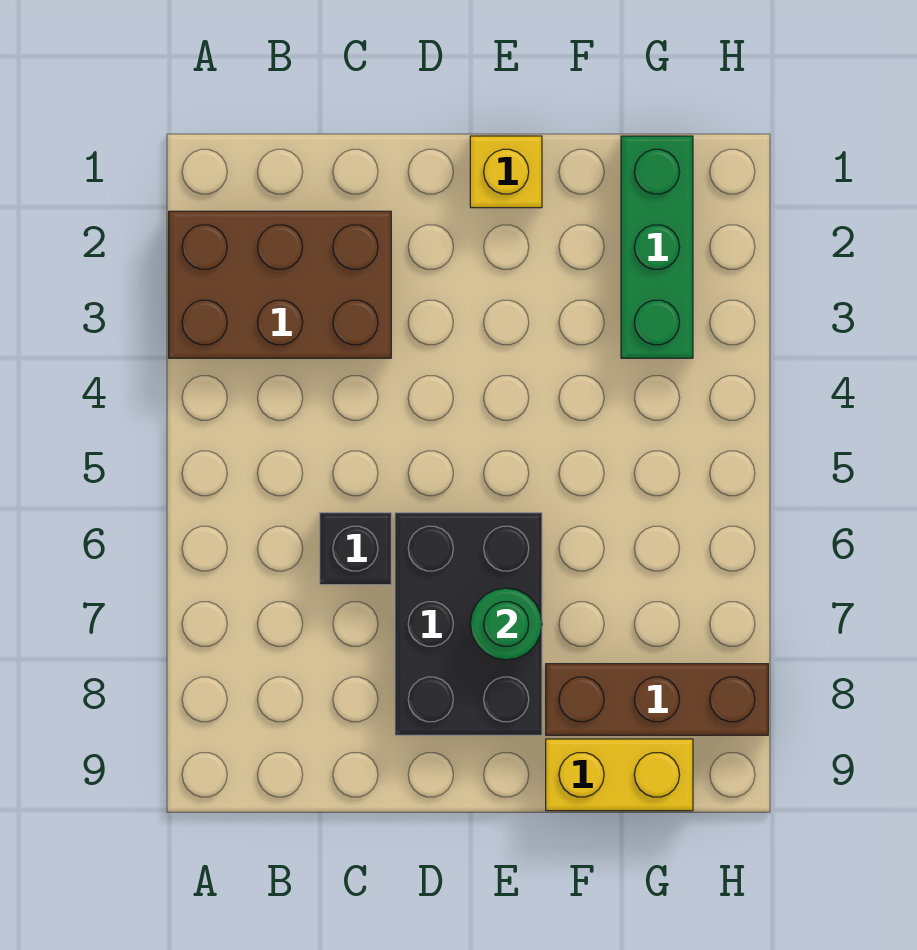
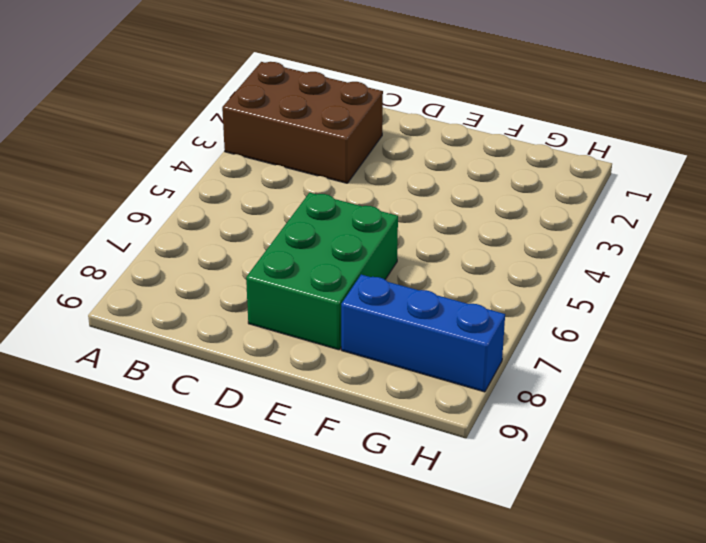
green brick D6:E8 level 1 -> black brick D6:E8 level 1
blue brick F8:H8 level 1 -> brown brick F8:H8 level 1
none -> black brick C6 level 1
none -> yellow brick E1 level 1

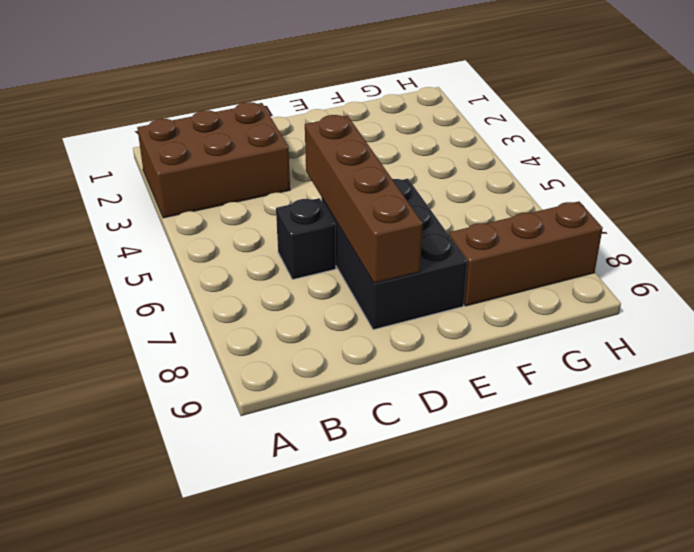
brown brick D5:D8 level 2 -> none
none -> yellow brick E1 level 1
none -> yellow brick F9:G9 level 1

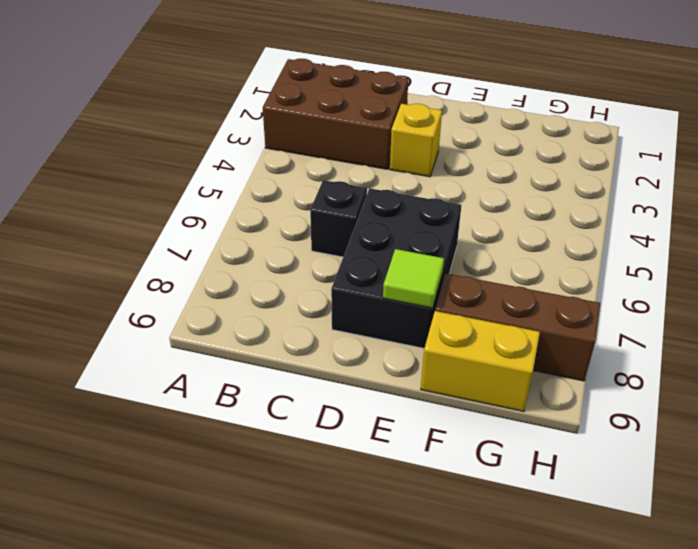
yellow brick D3 level 1 -> yellow brick E1 level 1
lime tile E8 level 2 -> none
none -> green brick G1:G3 level 1
none -> green round brick E7 level 2

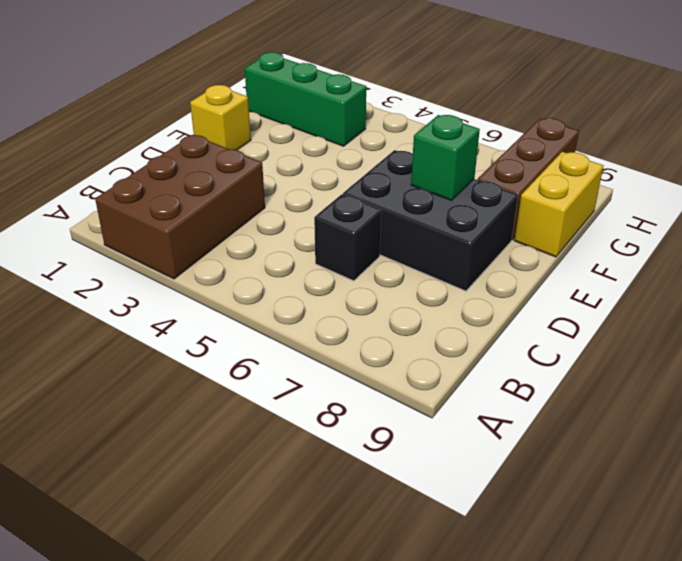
green brick E7 level 2 -> green round brick E7 level 2

